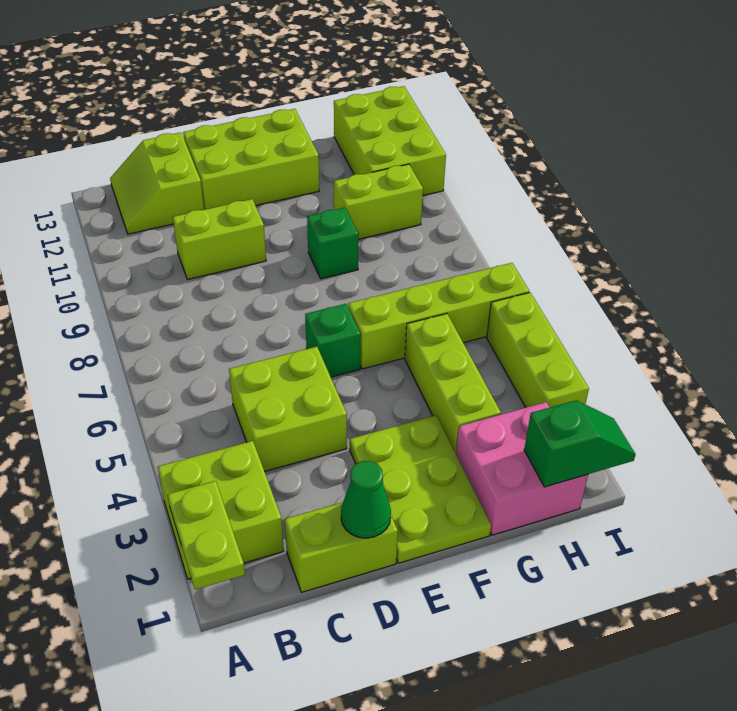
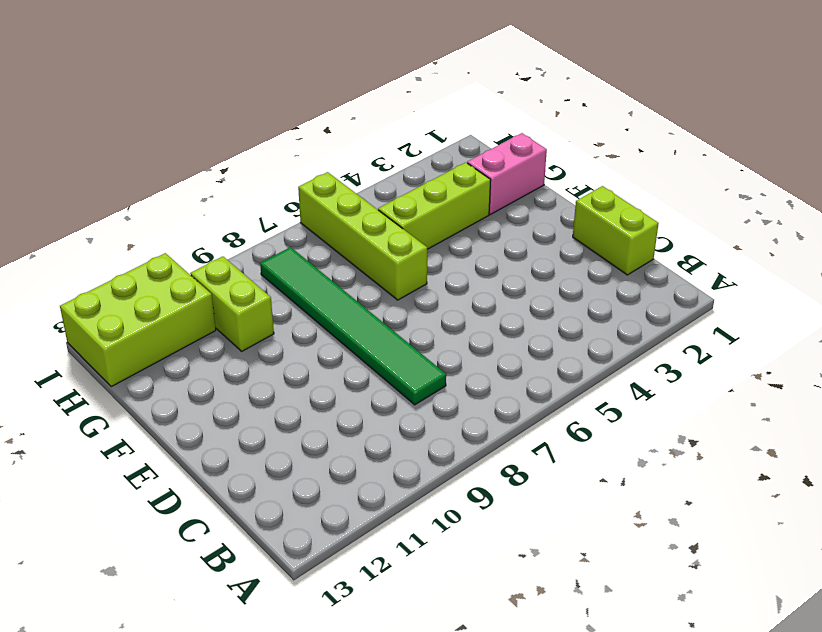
green tile C8:H8 level 1 -> none
pink brick G1:G2 level 1 -> pink brick G1:H2 level 1
none -> lime brick A2:B3 level 1
none -> lime slope B12:C13 level 1 top C
none -> lime brick C4:D5 level 1

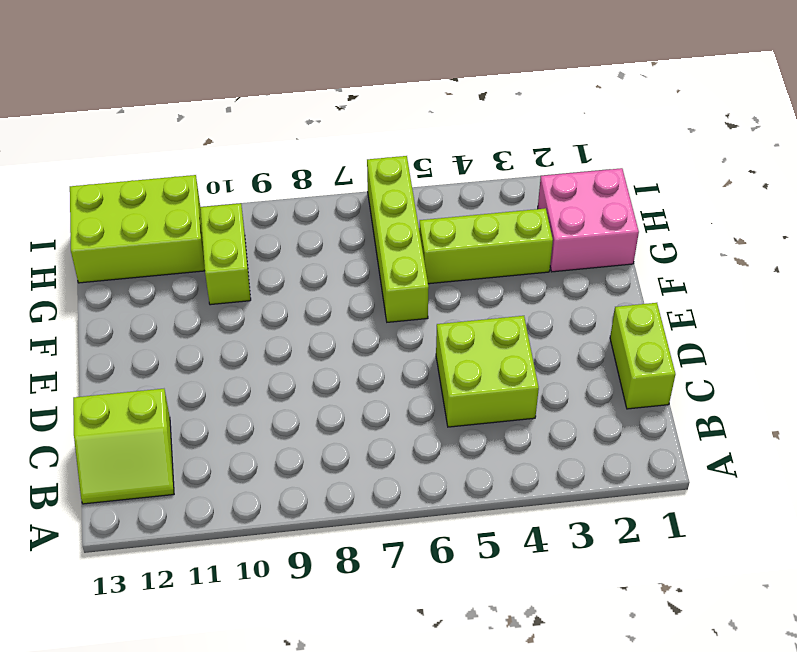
none -> lime brick A2:B3 level 1
none -> lime brick C10:D10 level 1
none -> lime brick D12:F13 level 1

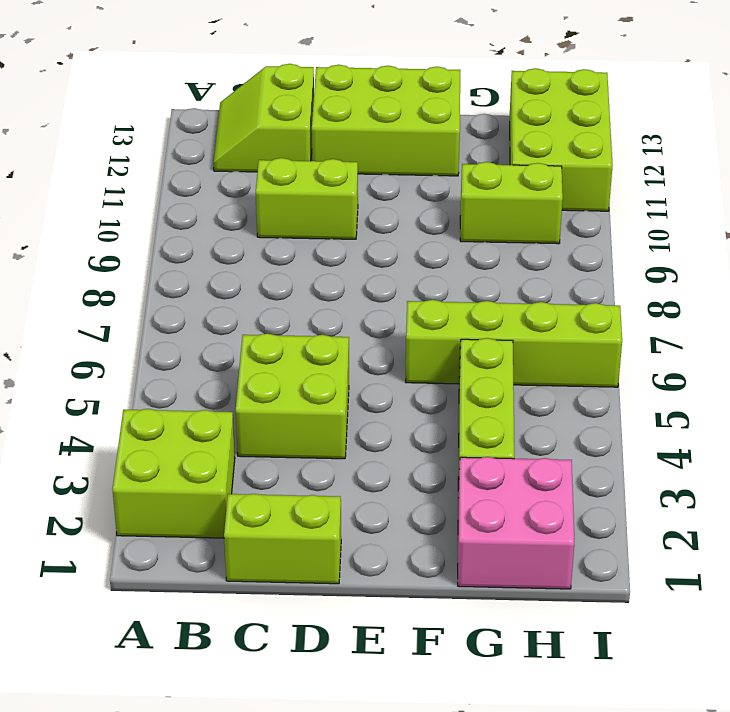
none -> lime plate E1:F3 level 1
none -> green brick E6 level 1
none -> green brick F9 level 1

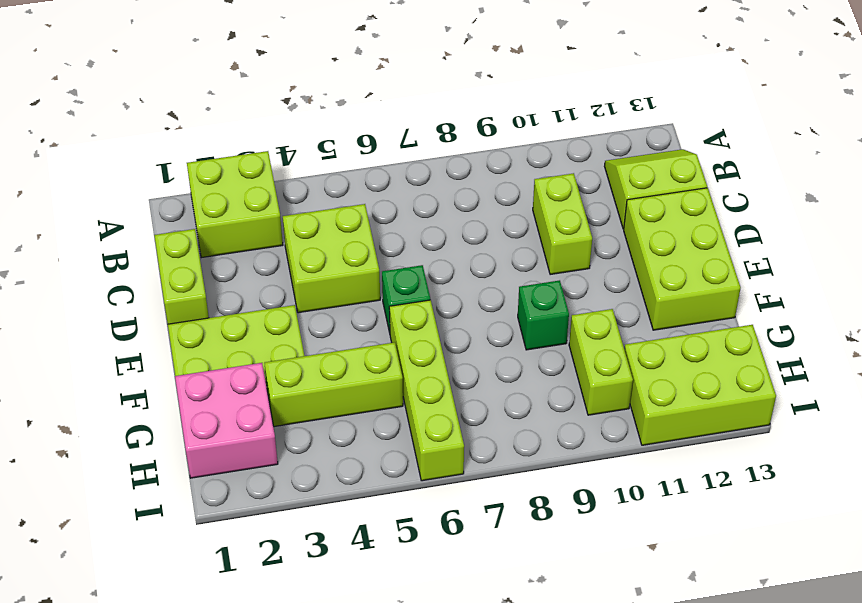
none -> lime brick I3:I5 level 1
none -> lime plate A1:A2 level 2
none -> green cone D1 level 2

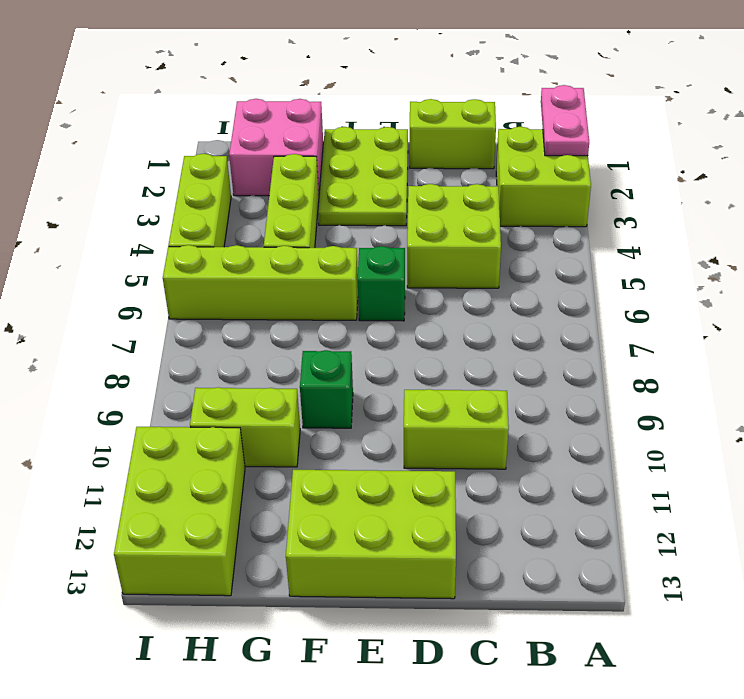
pink plate A1:A2 level 2 -> lime plate A1:A2 level 2
none -> lime slope B12:C13 level 1 top C
none -> green cone D1 level 2
none -> green slope H1:I1 level 2 top H

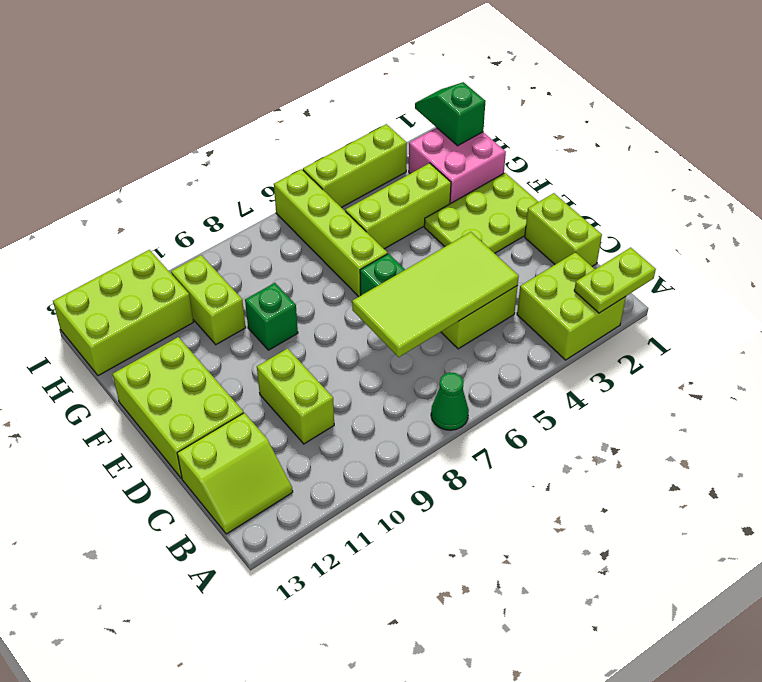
green cone A7 level 1 -> green cone D1 level 2
lime tile C4:D7 level 2 -> none

